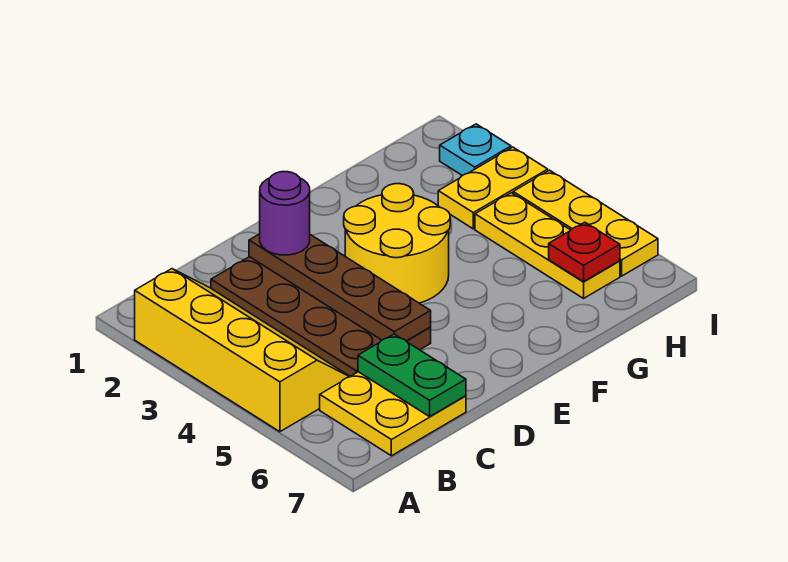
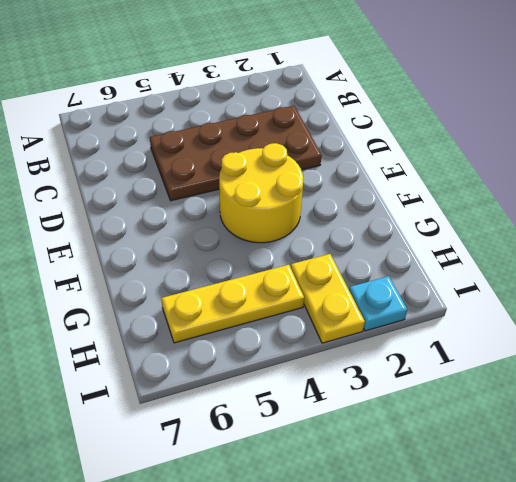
none -> yellow slope A2:B5 level 1 top A
none -> yellow plate B6:C7 level 1
none -> yellow plate I4:I6 level 1

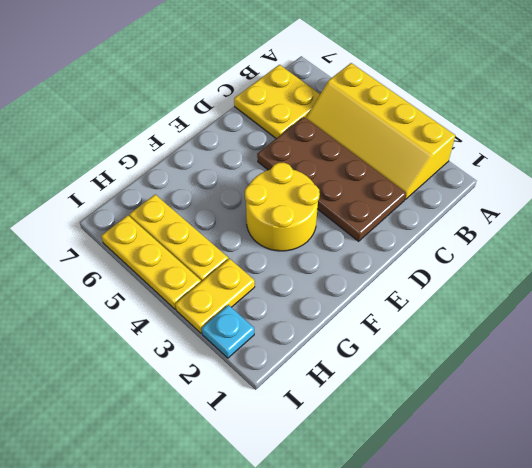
none -> green plate C6:C7 level 2
none -> brown plate D2:D5 level 2
none -> red plate H6 level 2

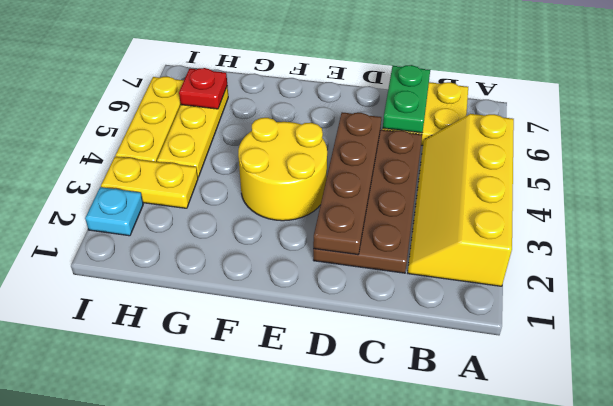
none -> purple round brick D2 level 3

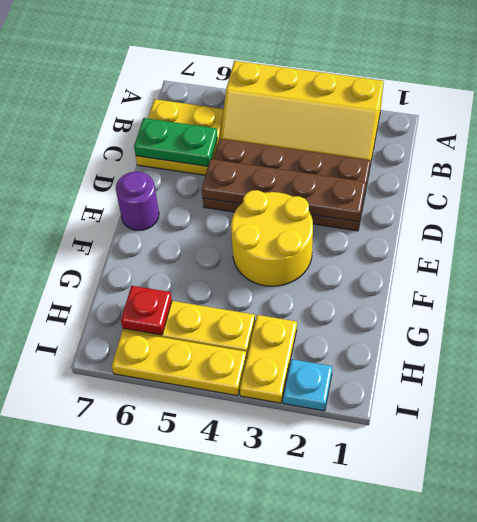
purple round brick E7 level 1 -> purple round brick D2 level 3

